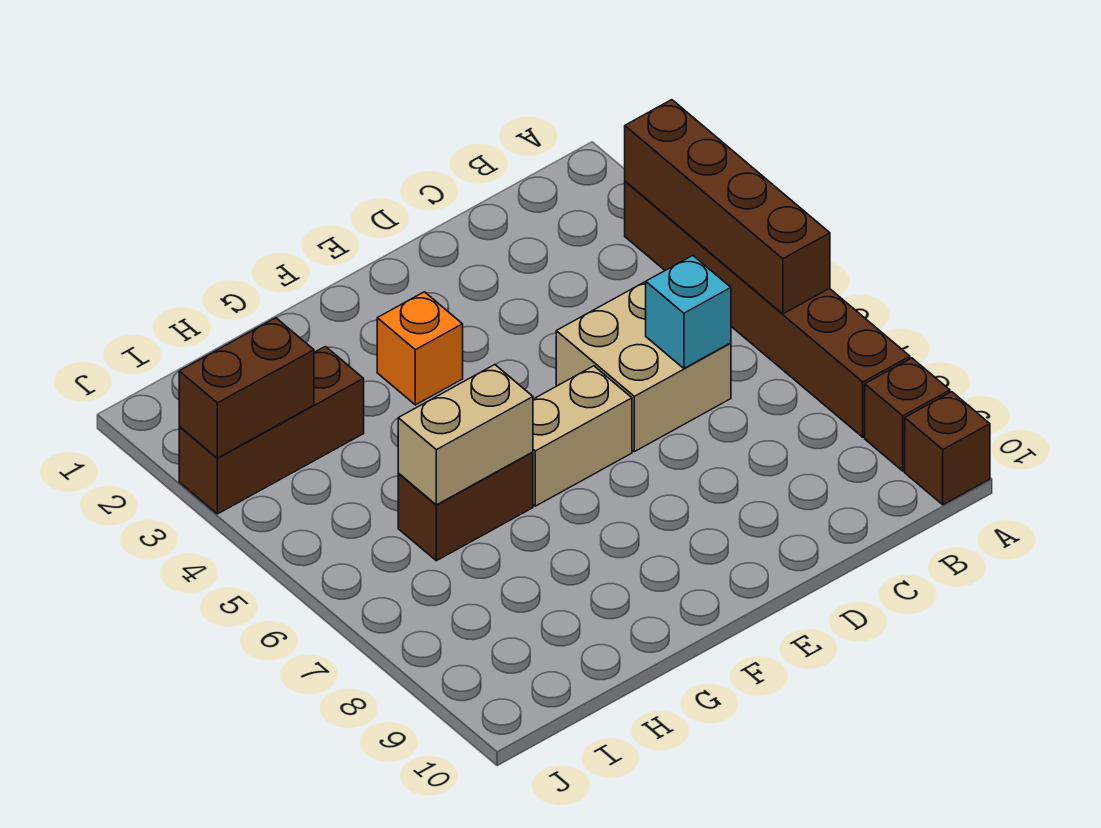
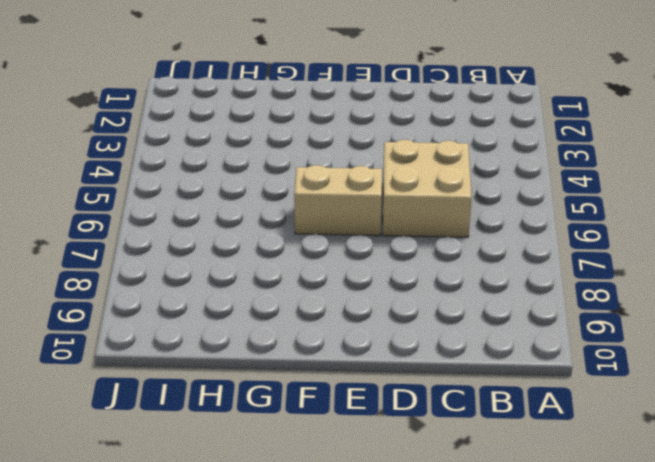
none -> brown brick A3:A8 level 1
none -> brown brick A9 level 1
none -> brown brick A10 level 1

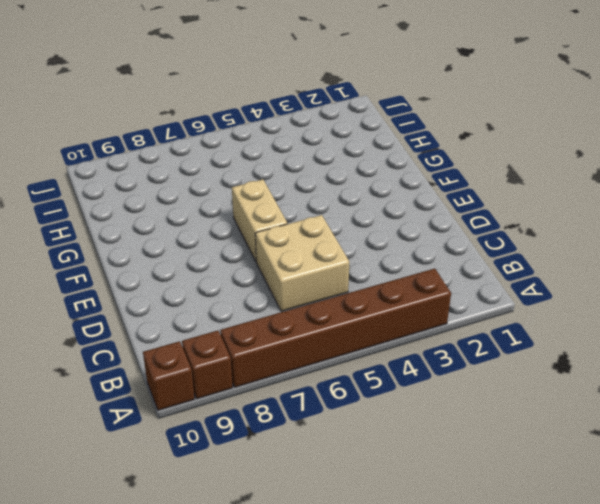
none -> orange brick F3 level 1
none -> brown brick G6:H6 level 1
none -> brown brick H3:J3 level 1

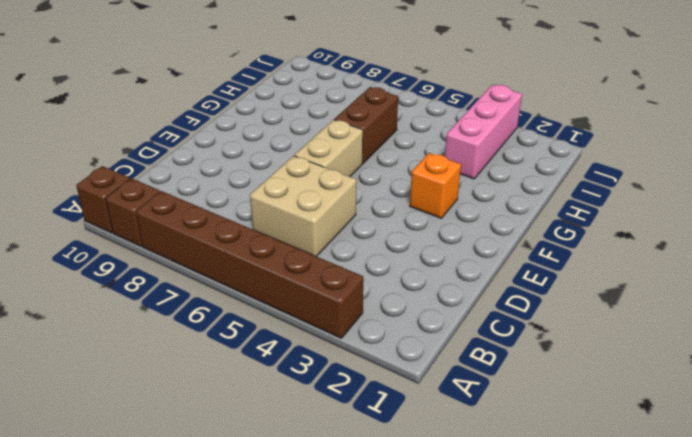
pink brick H3:J3 level 1 -> brown brick H3:J3 level 1
none -> brown brick A3:A6 level 2
none -> cyan brick C6 level 2
none -> tan brick G6:H6 level 2

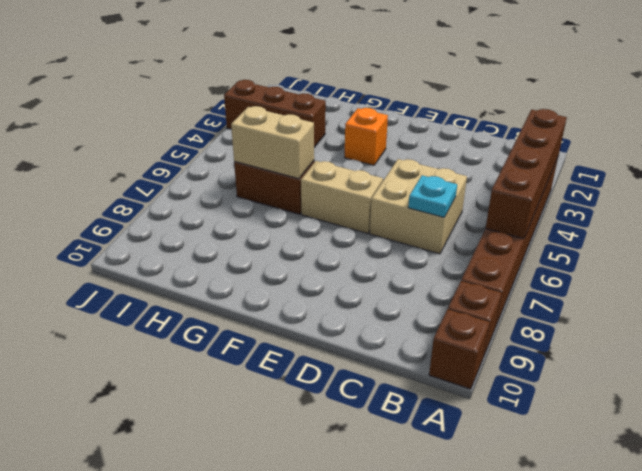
cyan plate C6 level 2 -> cyan brick C6 level 2
none -> brown brick I3:J3 level 2

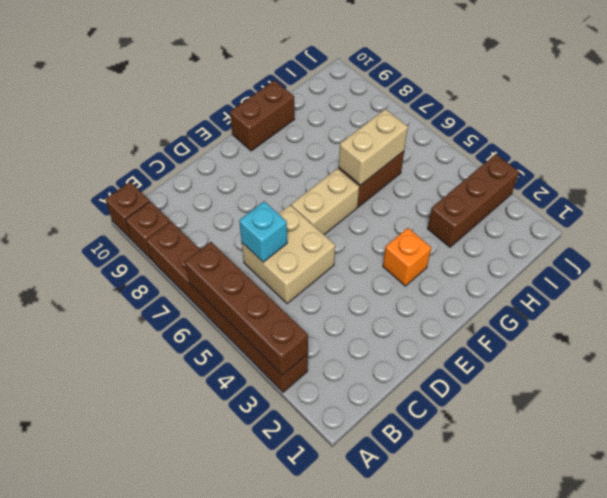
brown brick F10:G10 level 1 -> brown brick I3:J3 level 2

